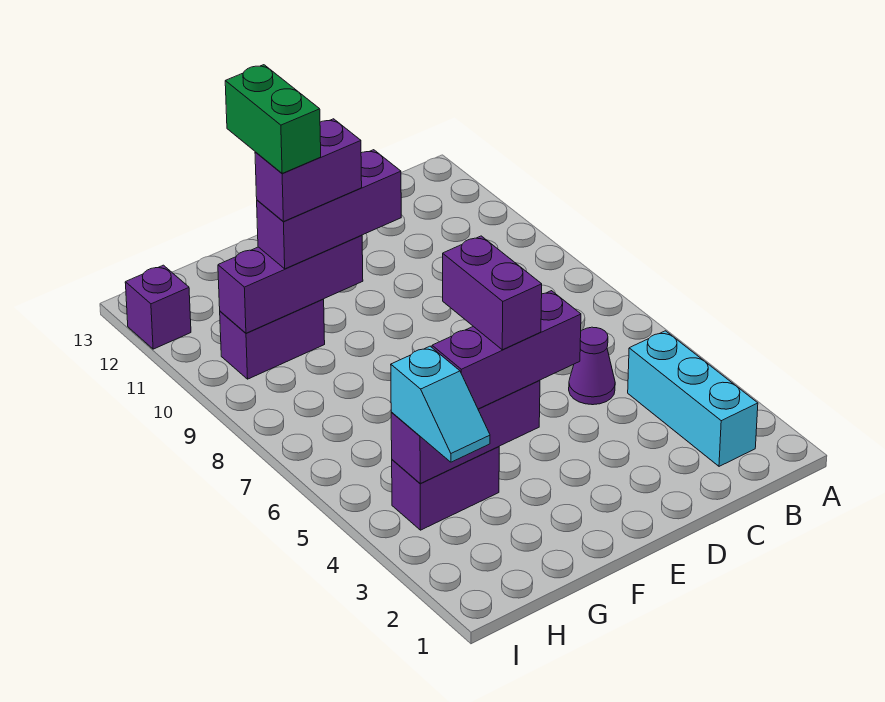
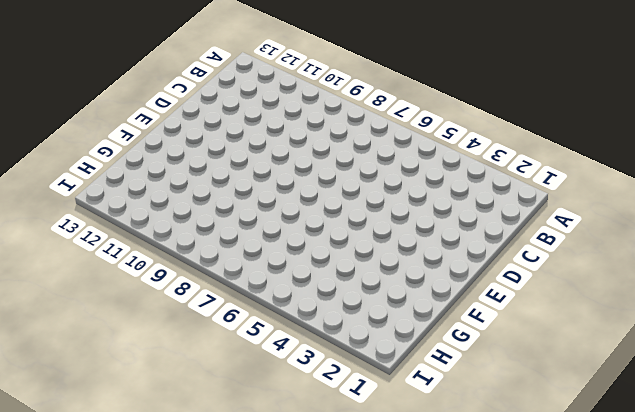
none -> cyan brick B2:B4 level 1
none -> purple cone C5 level 1
none -> purple brick G4:H4 level 1

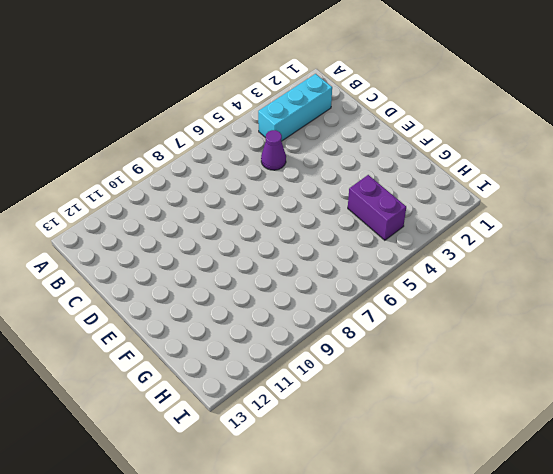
none -> purple brick G10:H10 level 1
none -> purple brick I12 level 1
none -> purple brick F4:H4 level 2

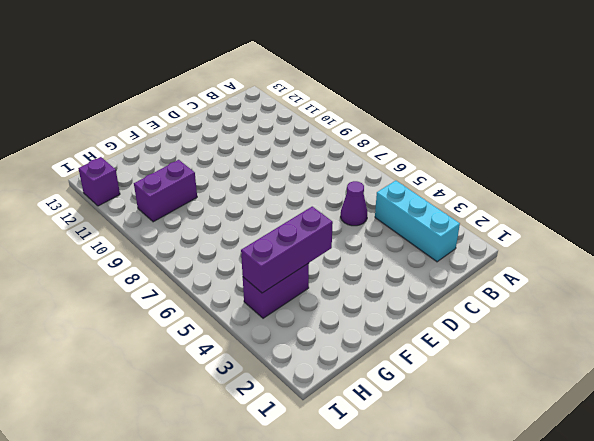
none -> purple brick F10:H10 level 2
none -> purple brick E4:G4 level 3
none -> purple brick E10:G10 level 3

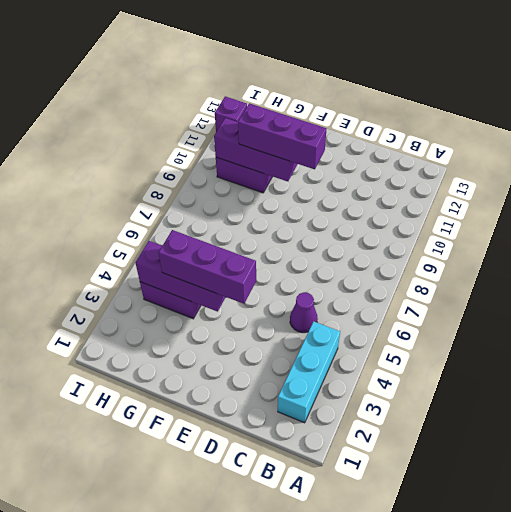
none -> cyan slope H3:H4 level 3 top 4
none -> purple brick F4:F5 level 4
none -> purple brick F10:G10 level 4

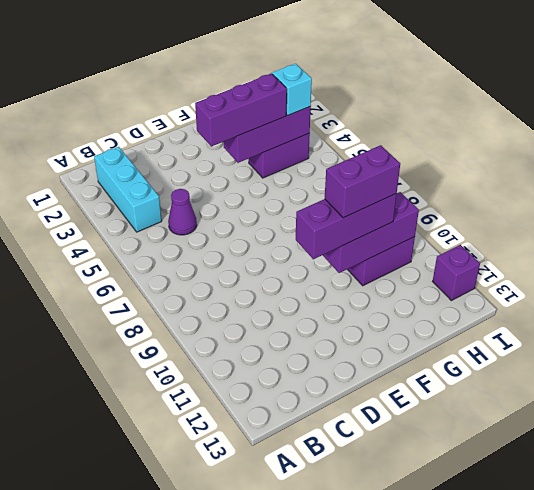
none -> purple brick F4:F5 level 4
none -> green brick G10:G11 level 5

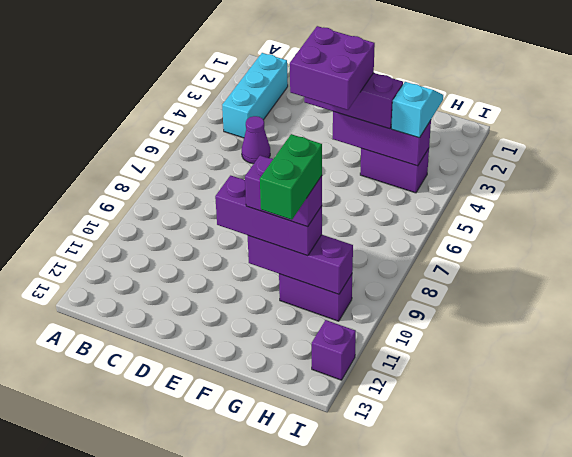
purple brick E4:F5 level 4 -> purple brick F4:F5 level 4

